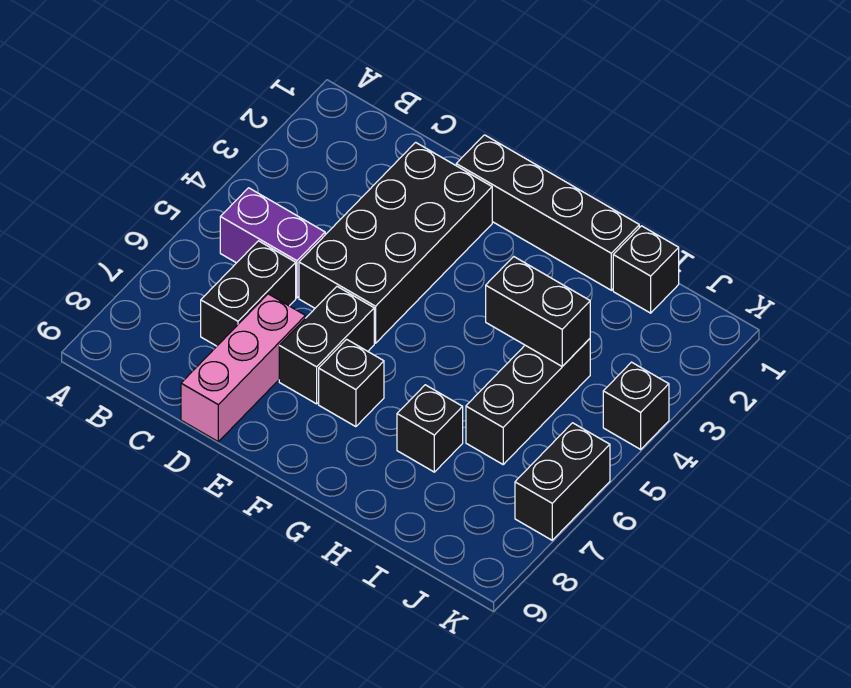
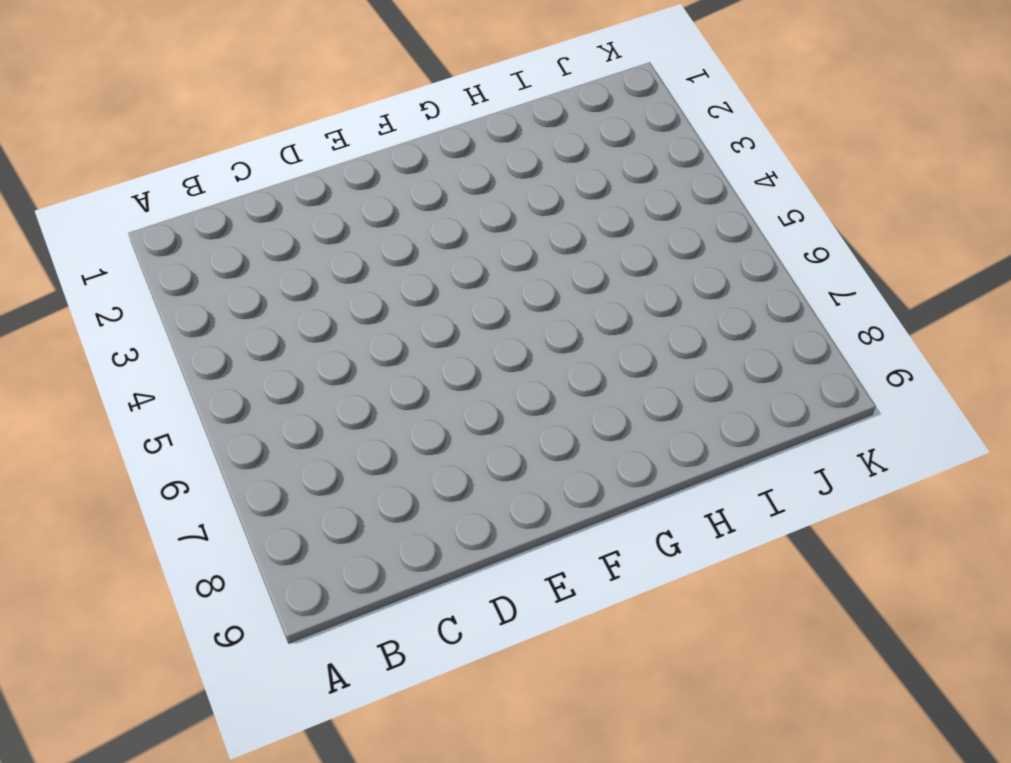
none -> purple brick B5:C5 level 1
none -> black brick C6:C7 level 1
none -> black brick D2:E5 level 1

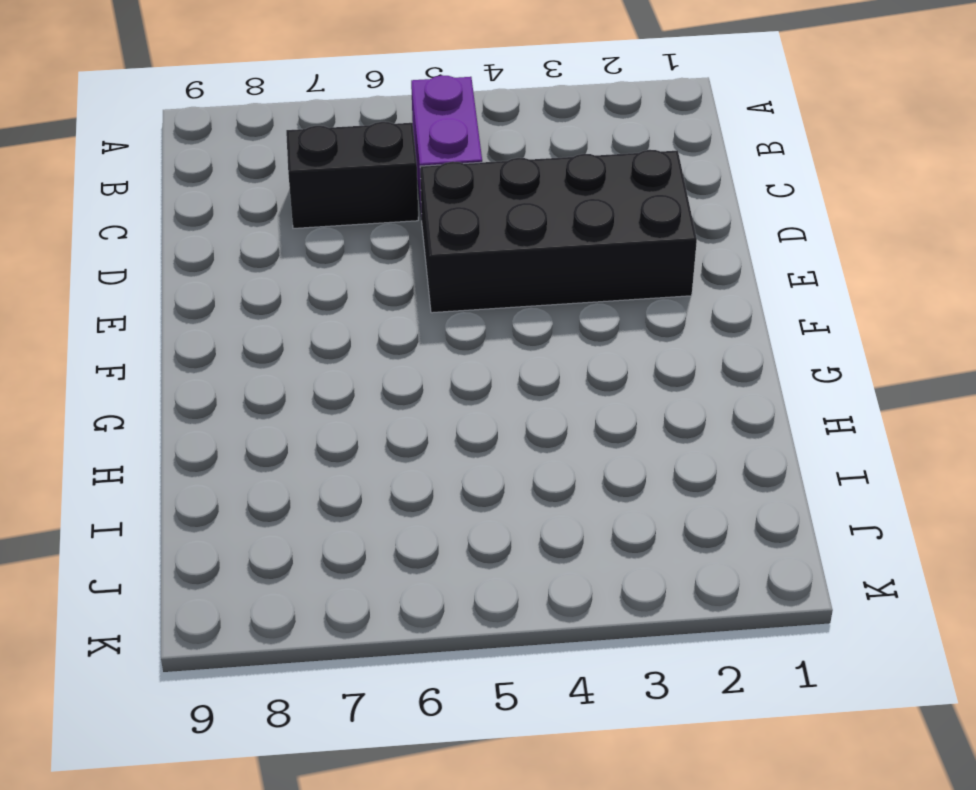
none -> pink brick D7:D9 level 1
none -> black brick E1:H1 level 1
none -> black brick E6:E7 level 1

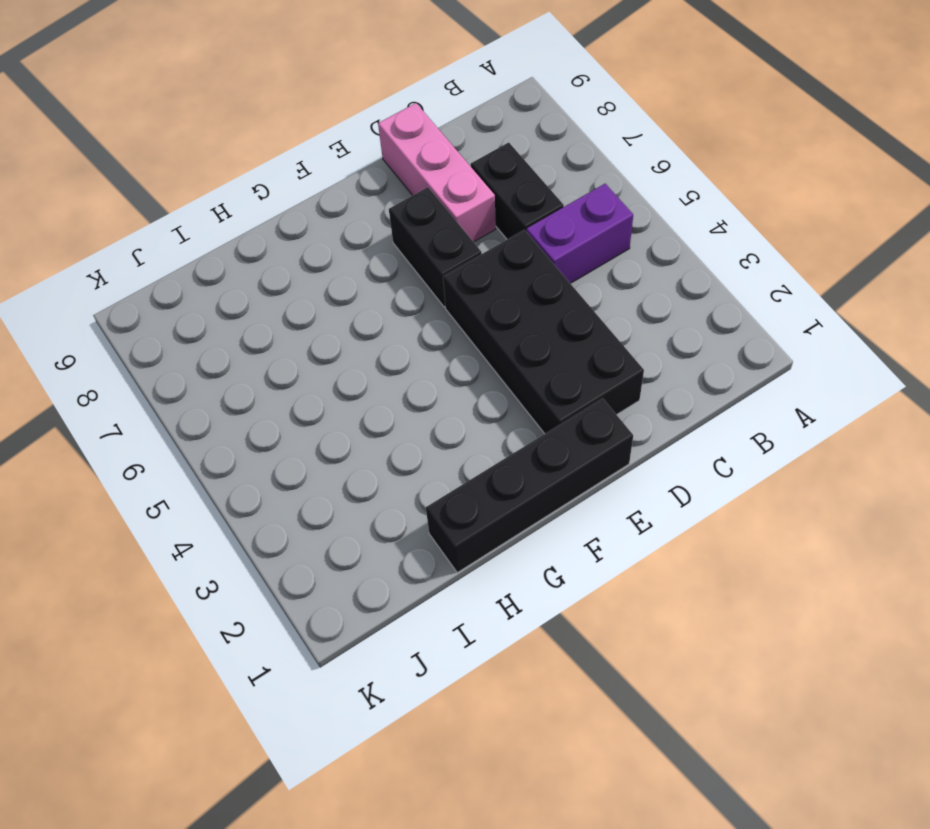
none -> black brick F7 level 1
none -> black brick H7 level 1
none -> black brick I1 level 1

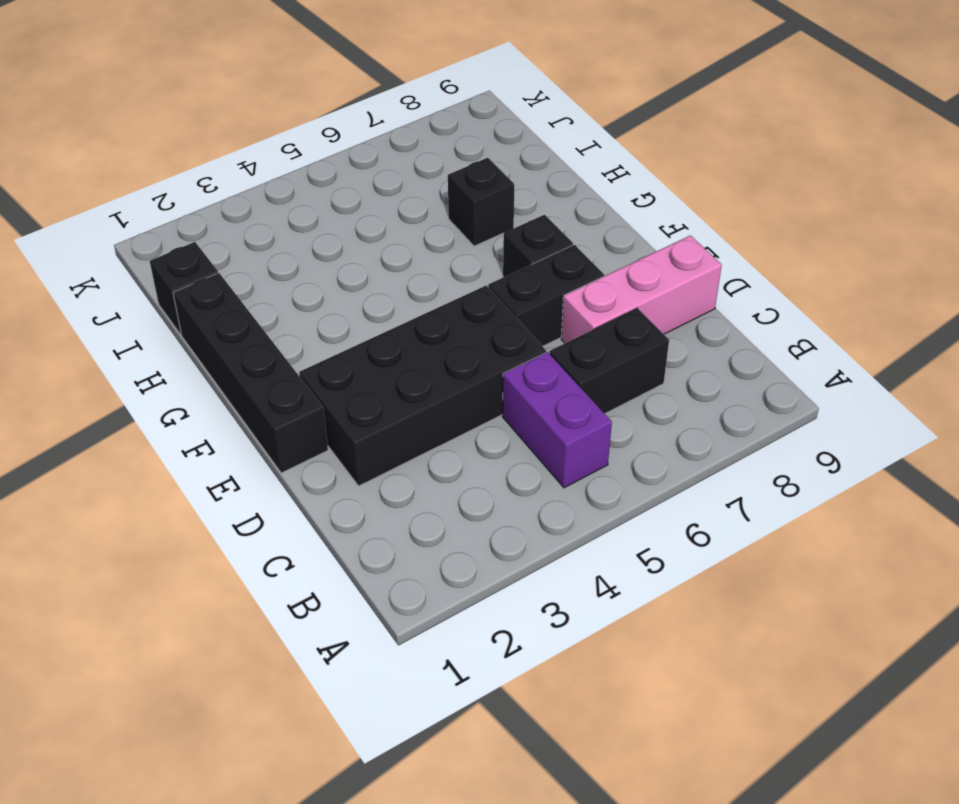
none -> black brick I4:I6 level 1
none -> black brick K4 level 1
none -> black brick K6:K7 level 1

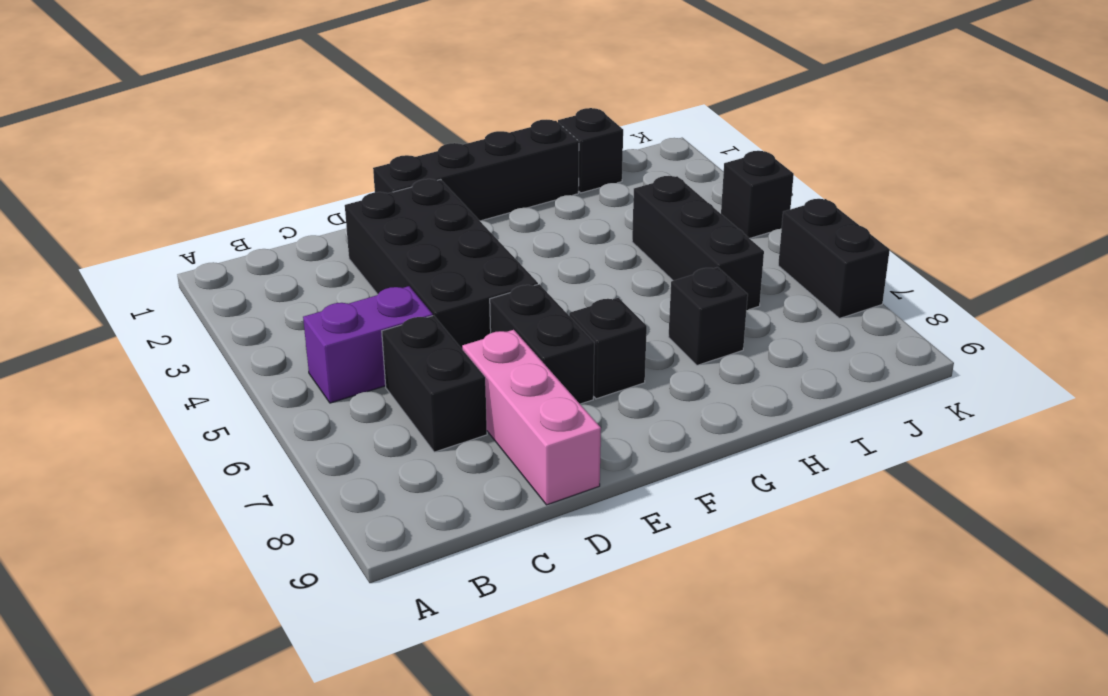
none -> black brick H4:I4 level 2

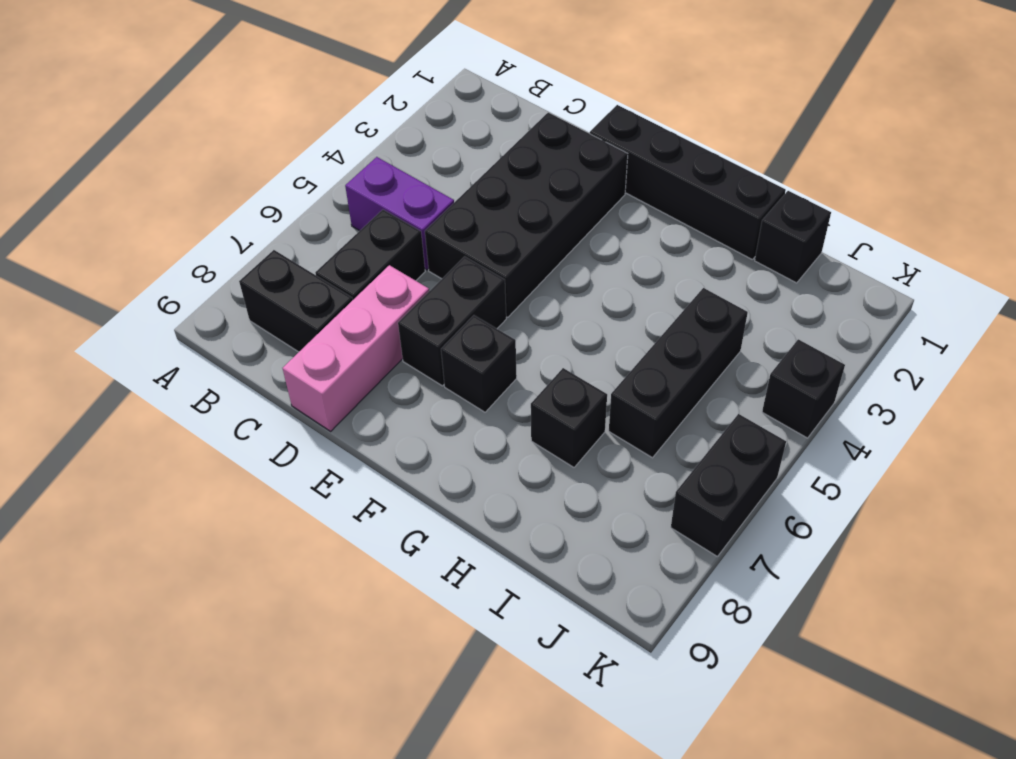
black brick B8:C8 level 1 -> black brick H4:I4 level 2

